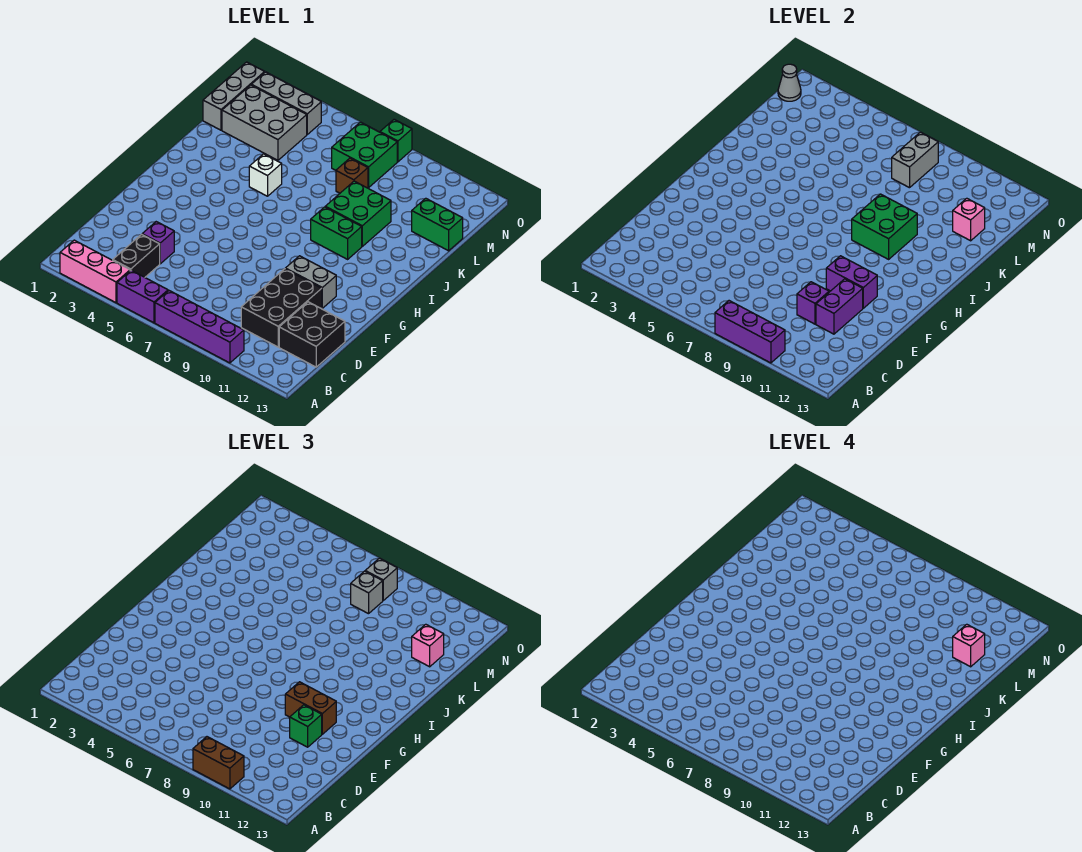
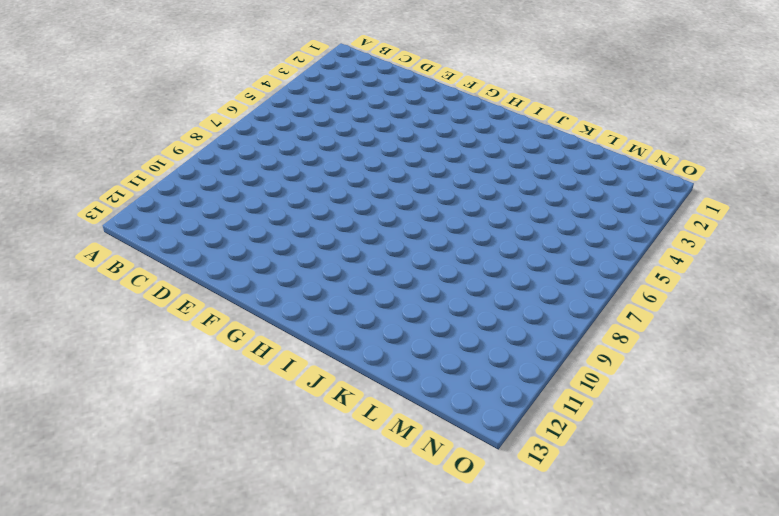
none -> pink brick A2:A4 level 1
none -> purple brick A5:A6 level 1
none -> purple brick A7:A10 level 1
none -> black brick B4:C4 level 1

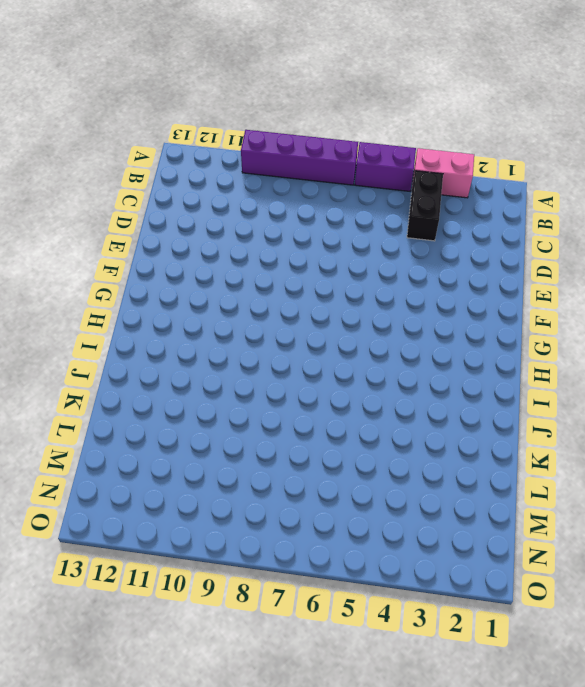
pink brick A3:A4 level 1 -> pink brick A2:A4 level 1
none -> black brick C10:E11 level 1
none -> black brick C12:D13 level 1
none -> purple brick D4 level 1
none -> grey brick F10:F11 level 1

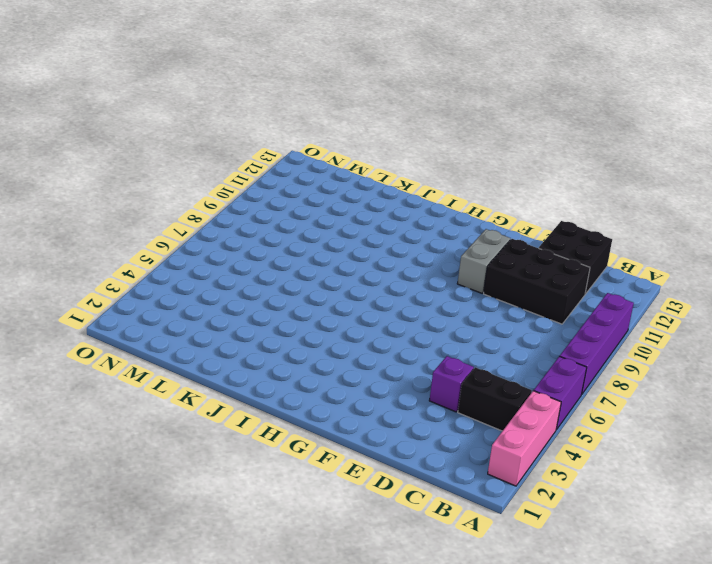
none -> green brick I9:I10 level 1
none -> white brick J5 level 1
none -> green brick J9:K10 level 1
none -> grey brick L1:N1 level 1

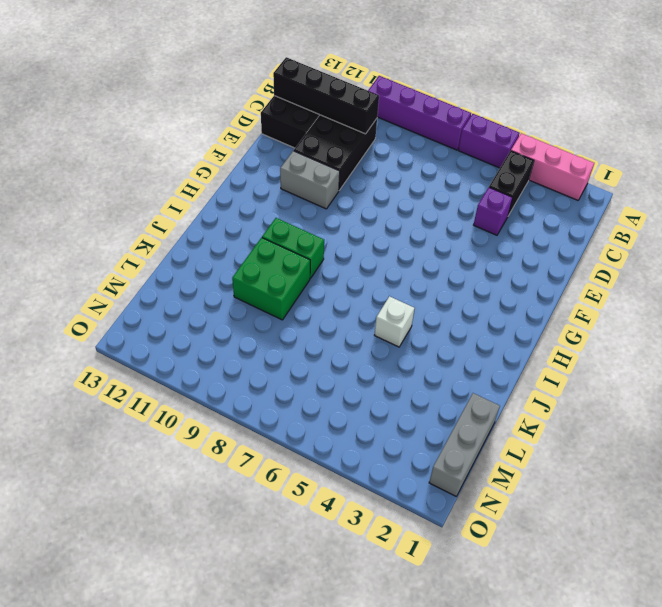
black brick C10:C13 level 2 -> none
none -> grey brick L2:M4 level 1
none -> brown brick L8 level 1
none -> green brick L12:L13 level 1
none -> green brick M7:N8 level 1

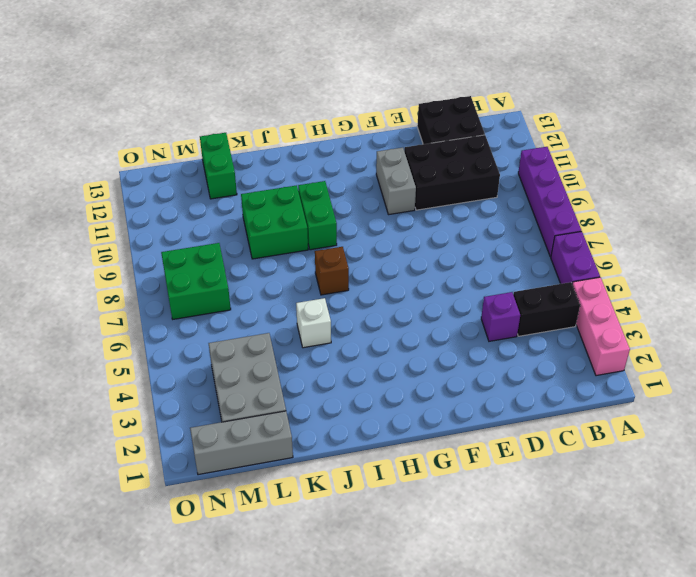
brown brick I7 level 1 -> brown brick L8 level 1
none -> grey brick N2:N4 level 1
none -> green brick O8 level 1
none -> purple brick A8:A10 level 2
none -> purple brick D10 level 2

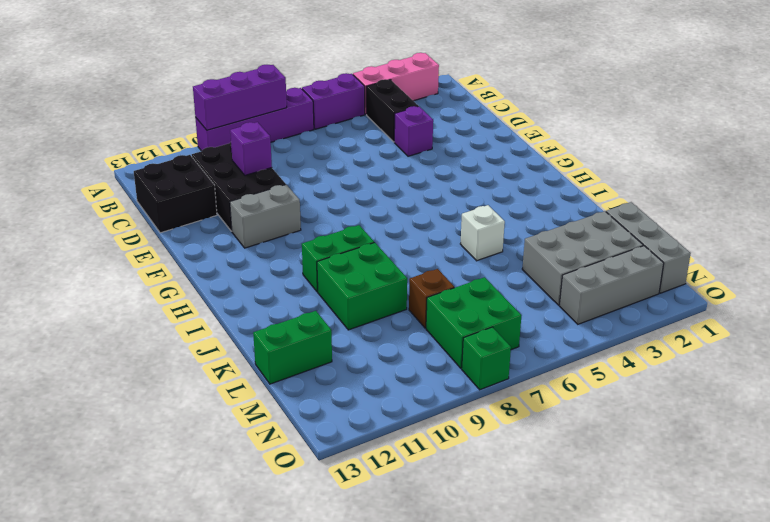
none -> purple brick D11:E11 level 2
none -> purple brick F10:F11 level 2
none -> green brick I9:J10 level 2
none -> pink brick L12 level 2

